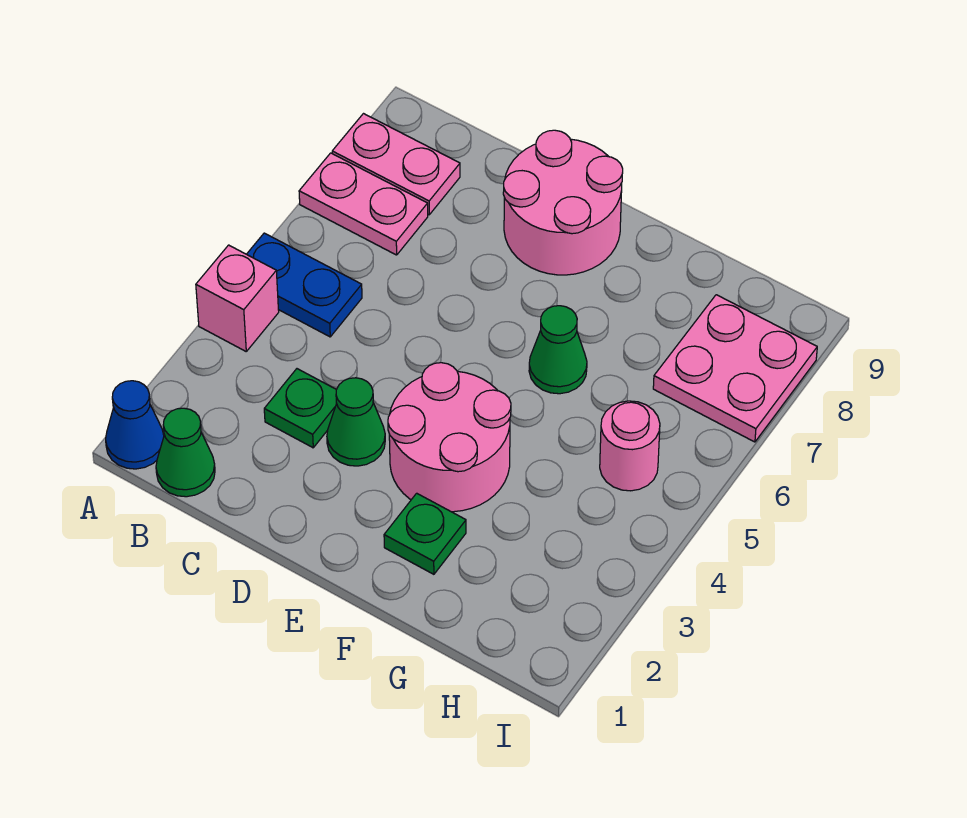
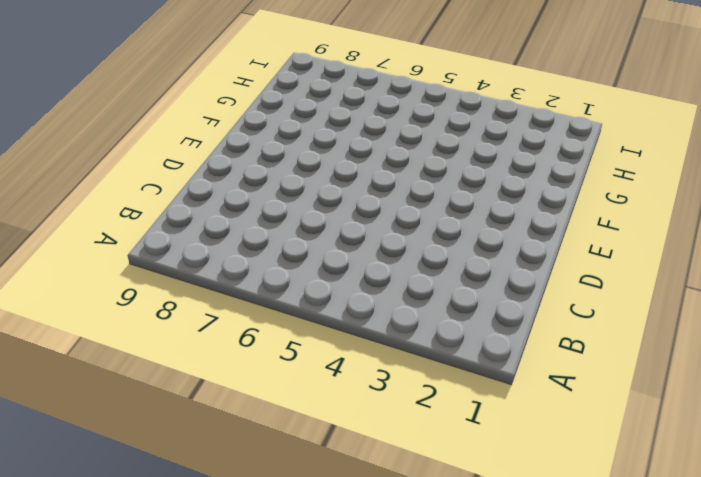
none -> blue cone A1 level 1
none -> pink brick A4 level 1
none -> blue plate A5:B5 level 1

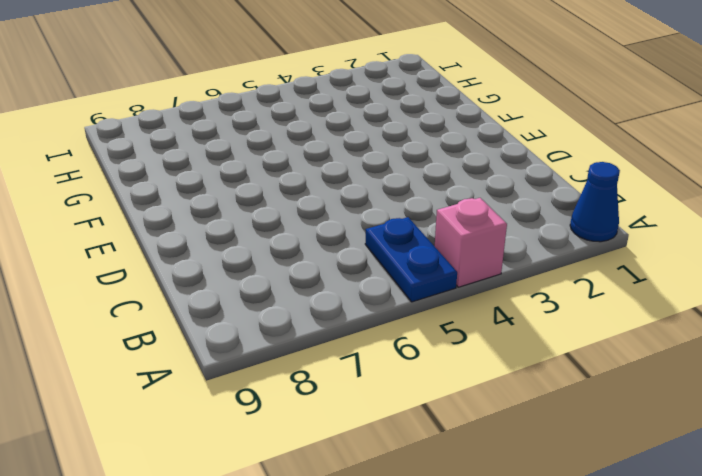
none -> pink plate A7:B7 level 1
none -> pink plate A8:B8 level 1
none -> green cone B1 level 1

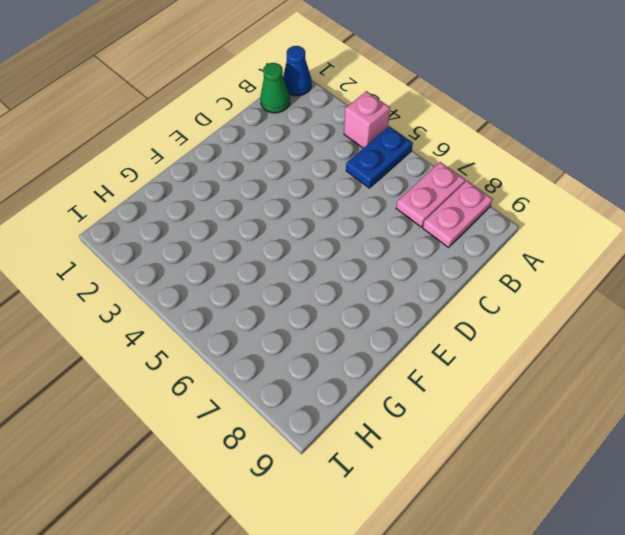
none -> green plate C3 level 1
none -> green cone D3 level 1
none -> pink round brick D8:E9 level 1

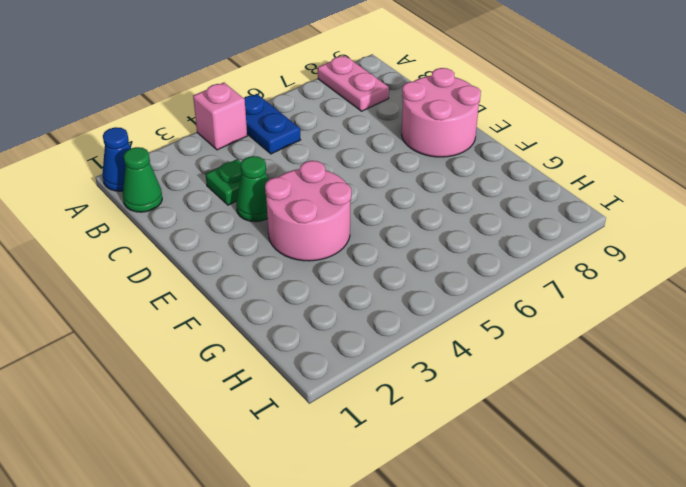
none -> pink plate A7:B7 level 1
none -> green plate F2 level 1
none -> green cone F6 level 1

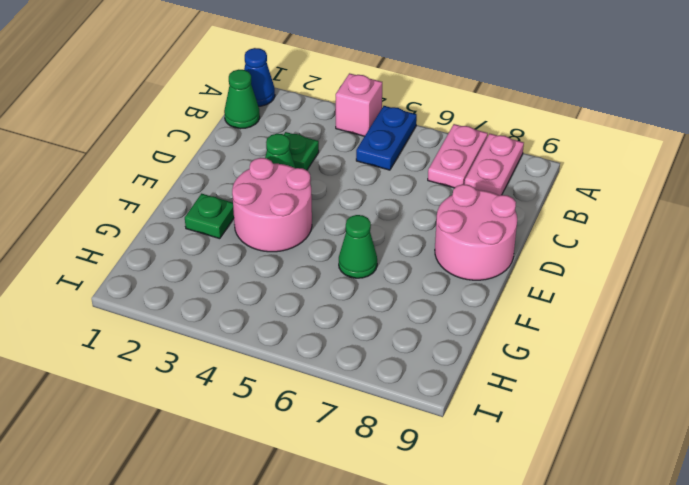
none -> pink round brick H5 level 1
none -> pink plate H7:I8 level 1

